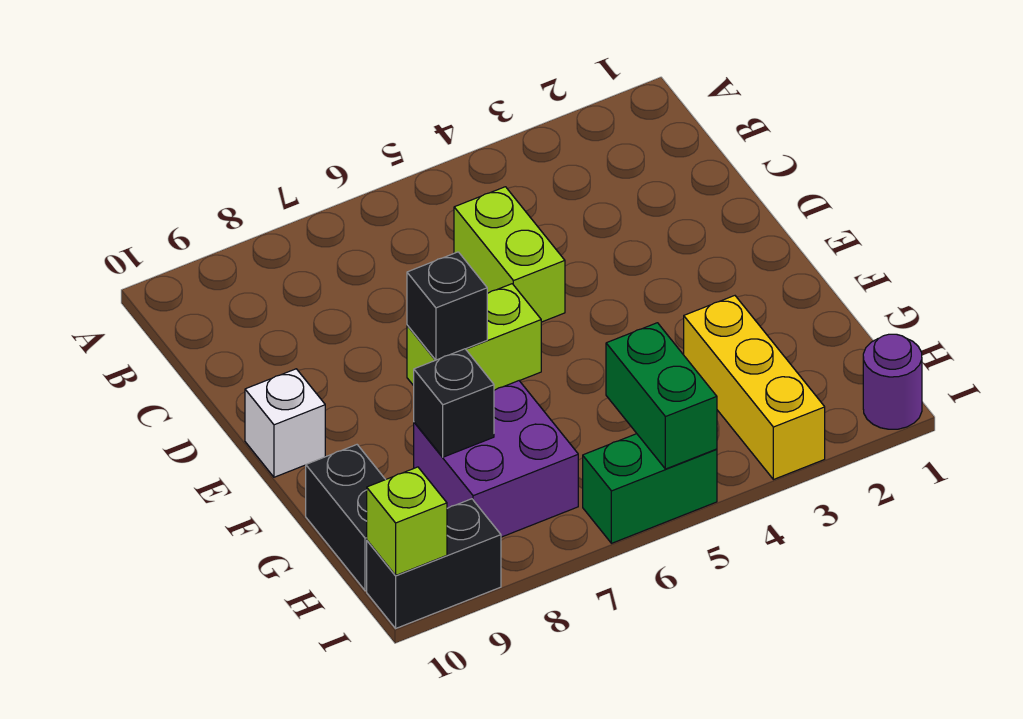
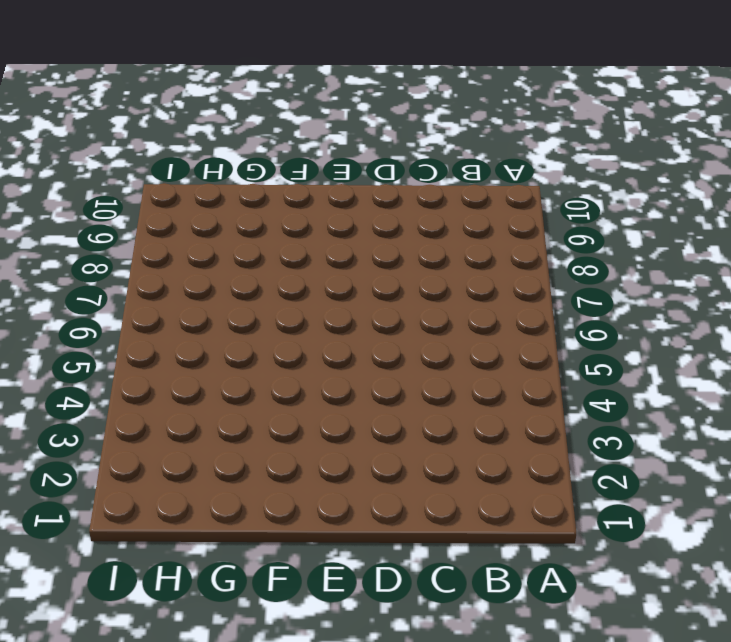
none -> lime brick C5:D5 level 1
none -> lime brick E6:E7 level 1
none -> white brick E10 level 1

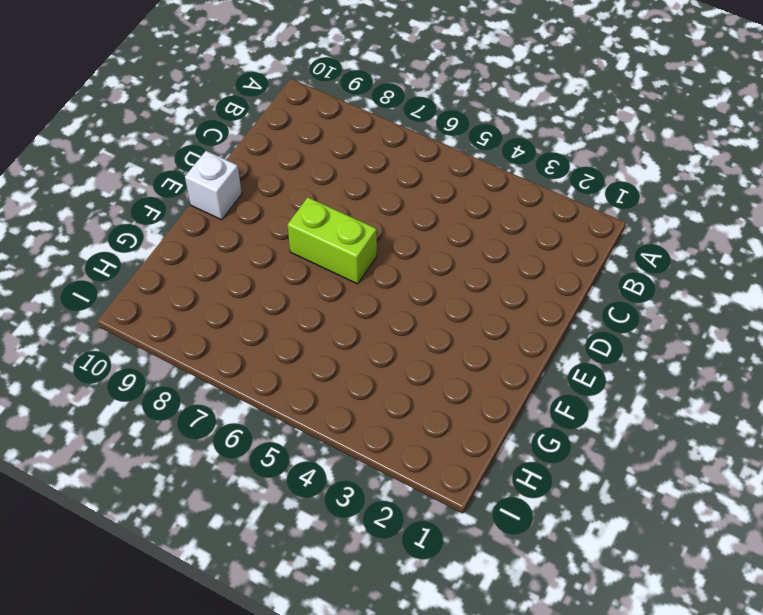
none -> lime brick C5:D5 level 1
none -> yellow brick G3:I3 level 1
none -> purple brick G7:H8 level 1

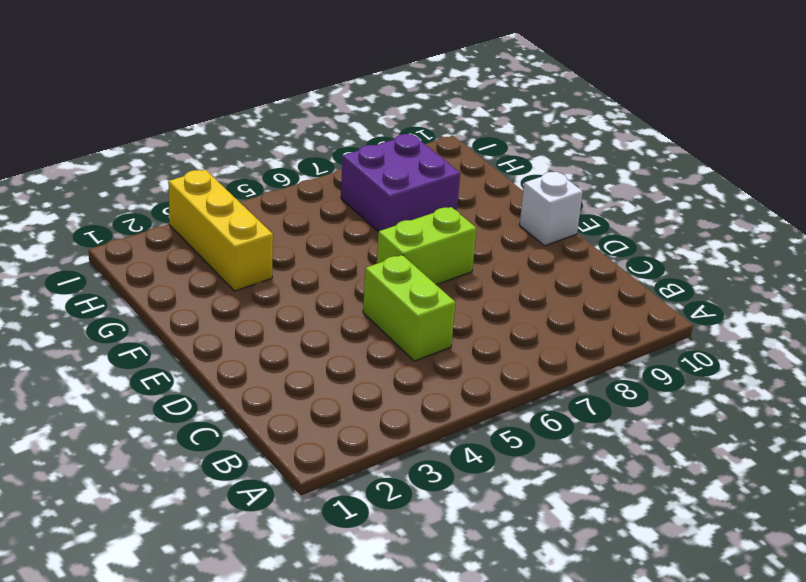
none -> black brick G10:H10 level 1
none -> purple round brick I1 level 1
none -> green brick I5:I6 level 1

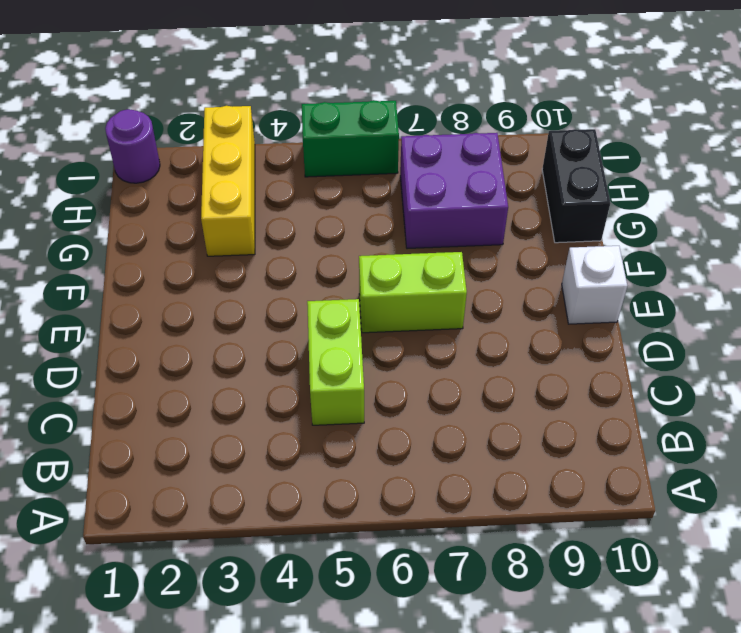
none -> black brick I9:I10 level 1
none -> black brick E7 level 2
none -> black brick G8 level 2

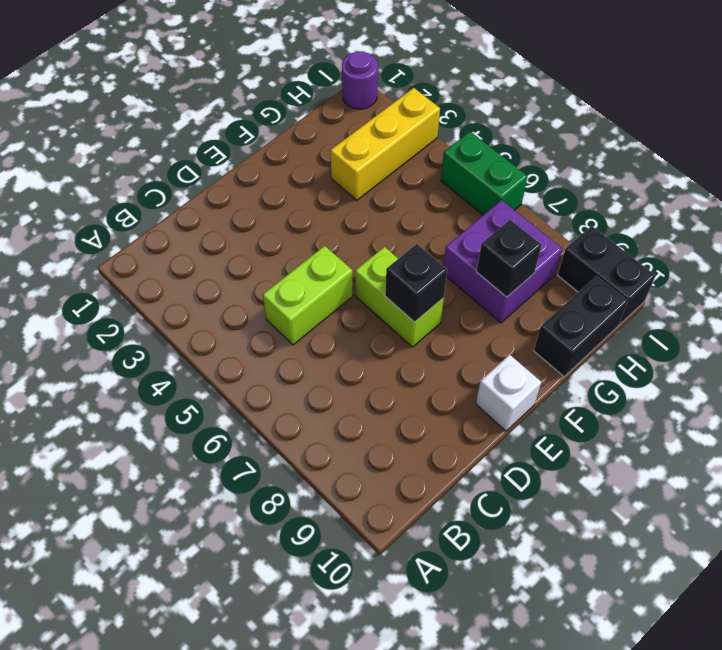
none -> green brick H5:I5 level 2
none -> lime brick I10 level 2

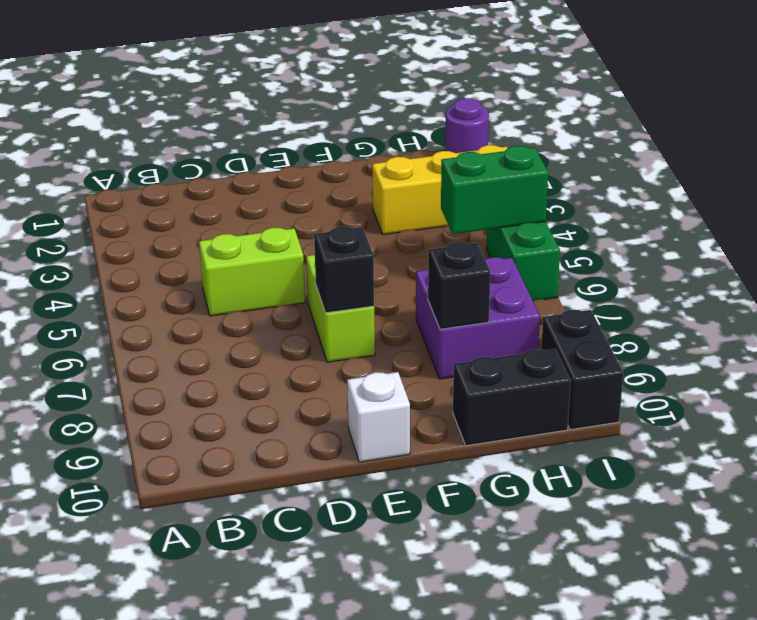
none -> lime brick I10 level 2

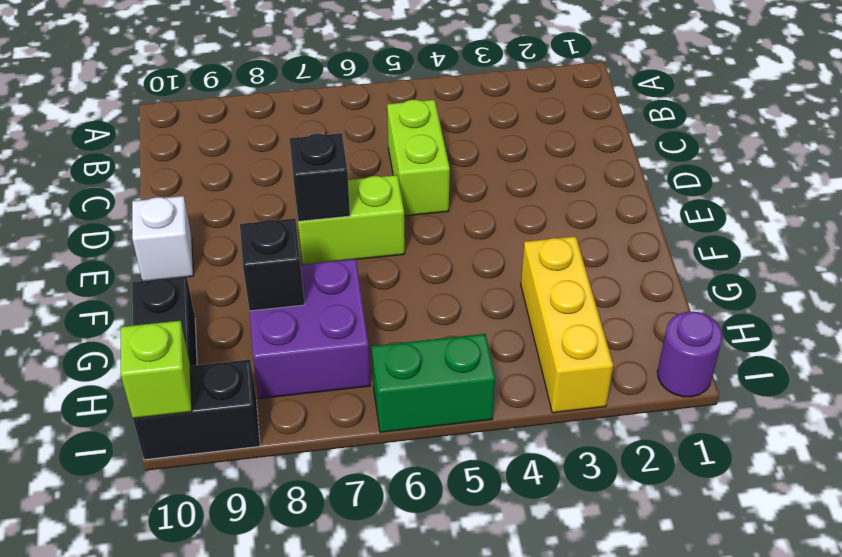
none -> green brick H5:I5 level 2

